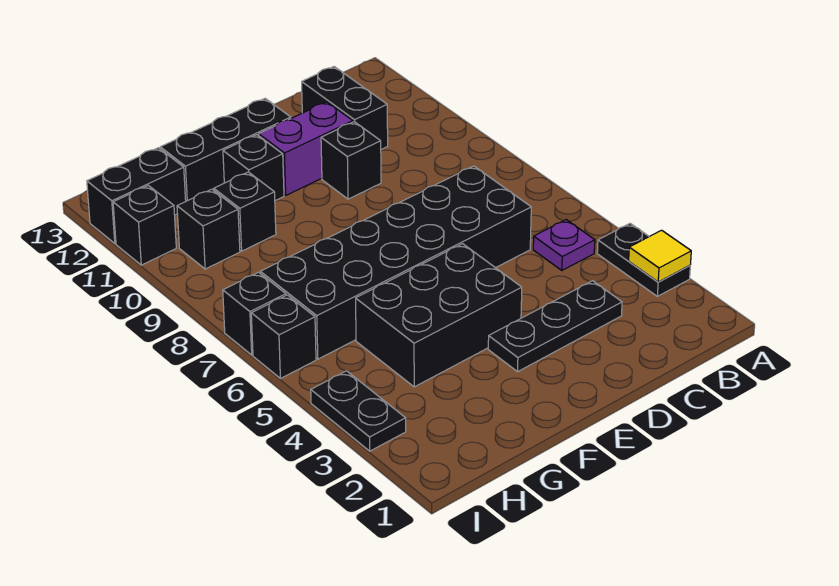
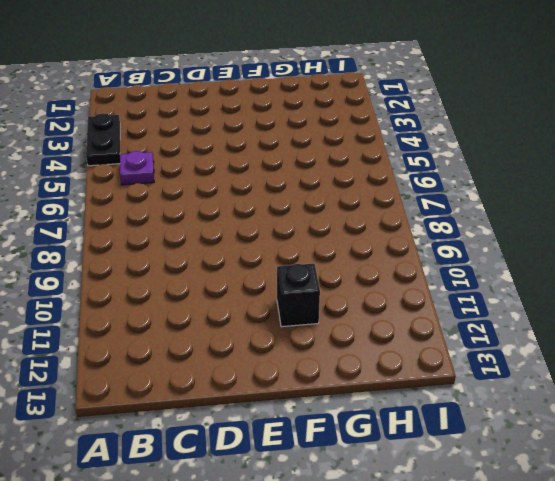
none -> black plate C3:E3 level 1
none -> black brick C6:H7 level 1
none -> black brick C11:C12 level 1

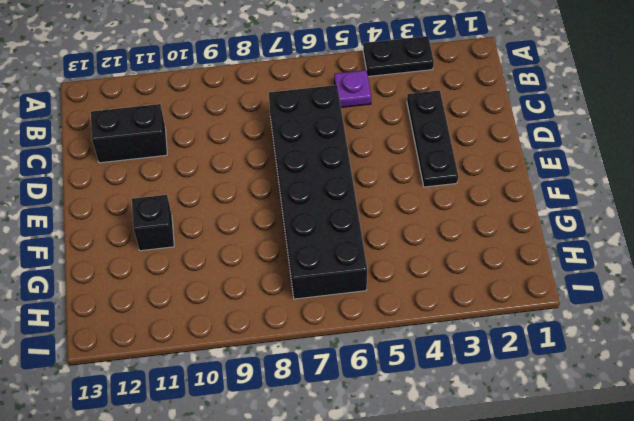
none -> black brick D10 level 1
none -> purple brick D11:E11 level 1
none -> black brick E4:G5 level 1

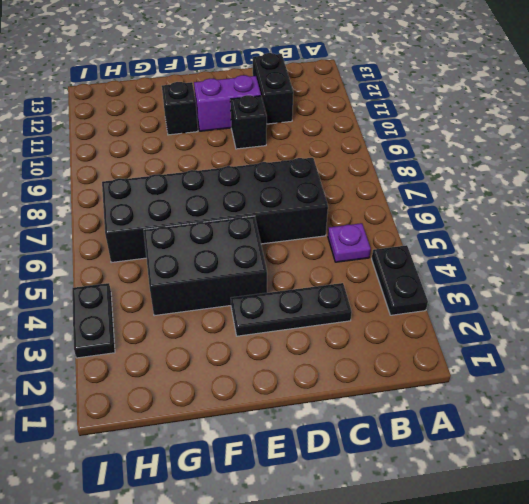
none -> black brick E12:G12 level 1
none -> black brick G10 level 1
none -> black brick H10 level 1

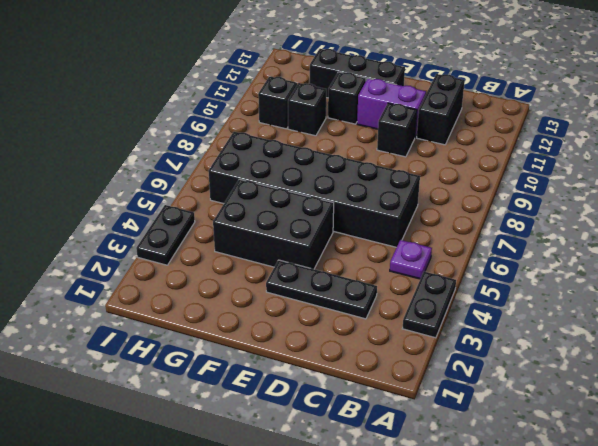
none -> black brick H12:I12 level 1
none -> black brick I6 level 1
none -> black brick I7 level 1

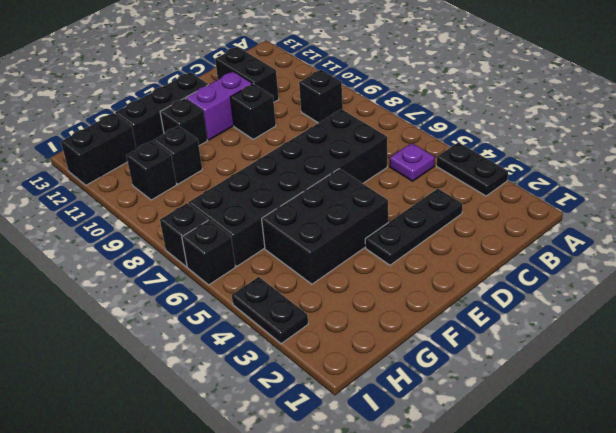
black brick B9 level 1 -> black brick I11 level 1
none -> yellow tile A3 level 2

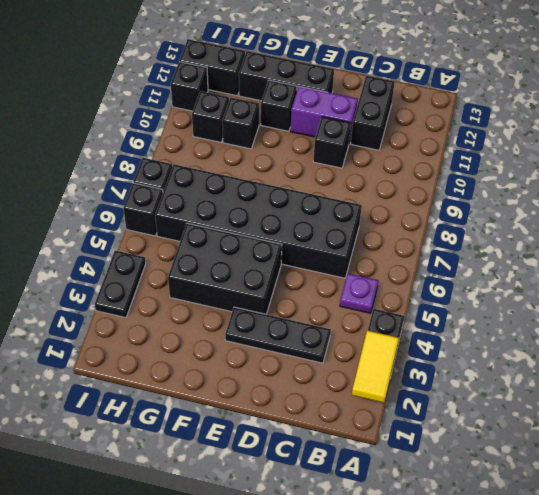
yellow tile A2:A3 level 2 -> yellow tile A3 level 2

